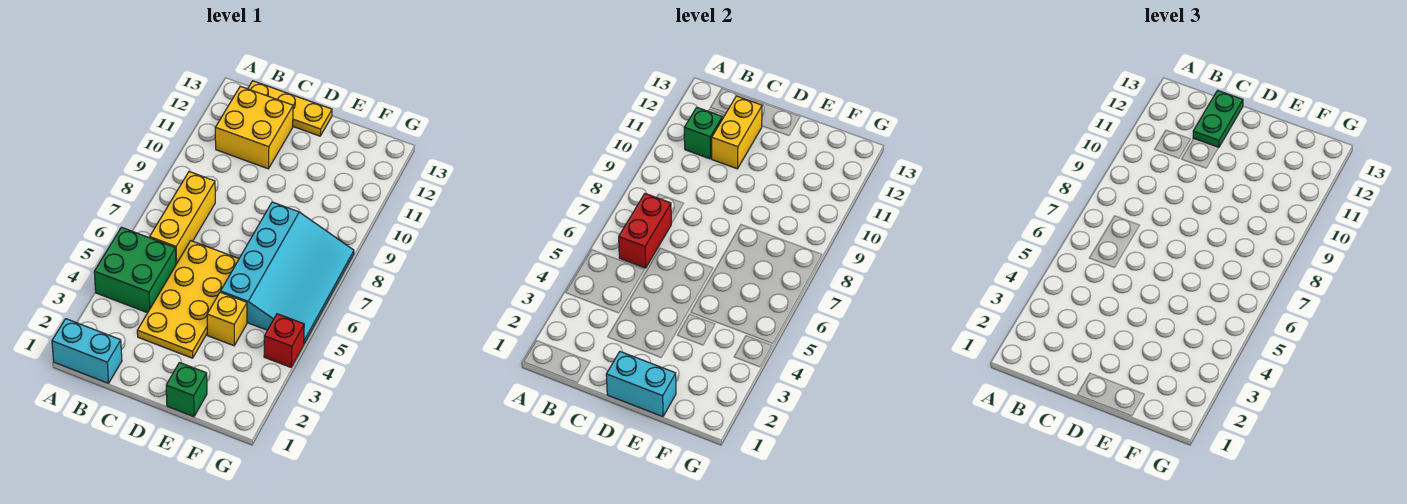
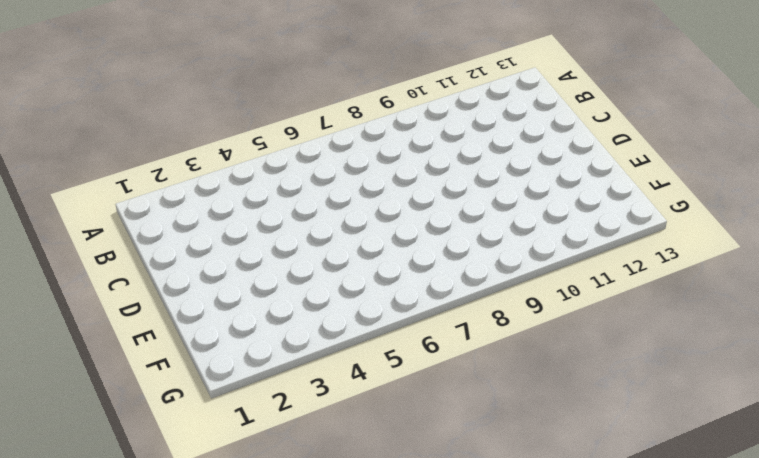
none -> cyan brick A1:B1 level 1
none -> green brick A4:B5 level 1
none -> yellow brick B6:B8 level 1

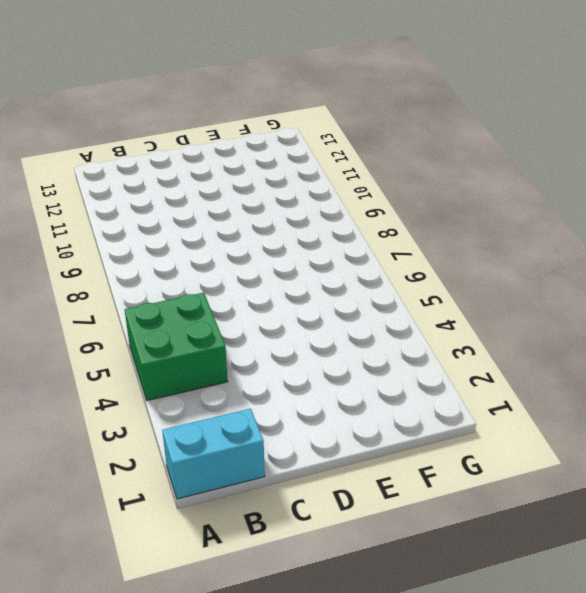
none -> yellow brick B6:B8 level 1
none -> yellow brick B11:C12 level 1
none -> yellow plate B13:D13 level 1

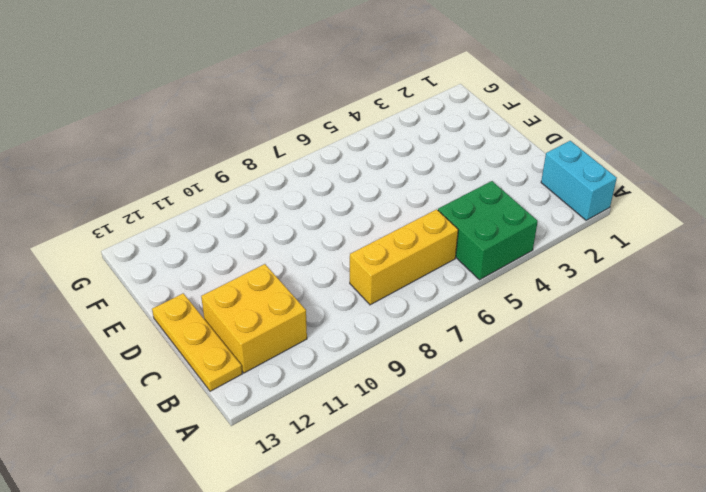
none -> yellow plate C3:D6 level 1
none -> green brick E1 level 1
none -> yellow brick E4 level 1

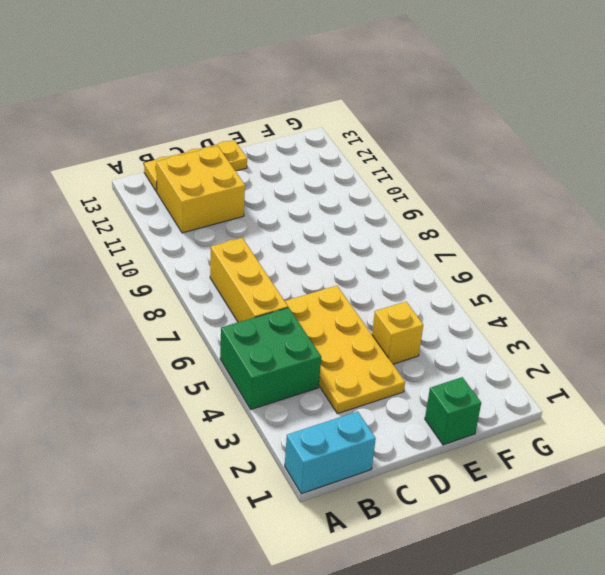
none -> cyan slope E5:G8 level 1 top E
none -> red brick G4 level 1
none -> red brick B6:B7 level 2

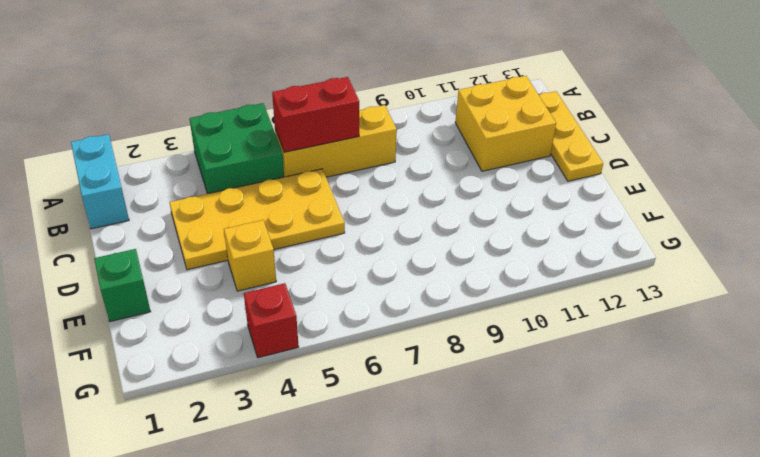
none -> cyan slope E5:G8 level 1 top E
none -> green brick B11 level 2
none -> yellow brick C11:C12 level 2

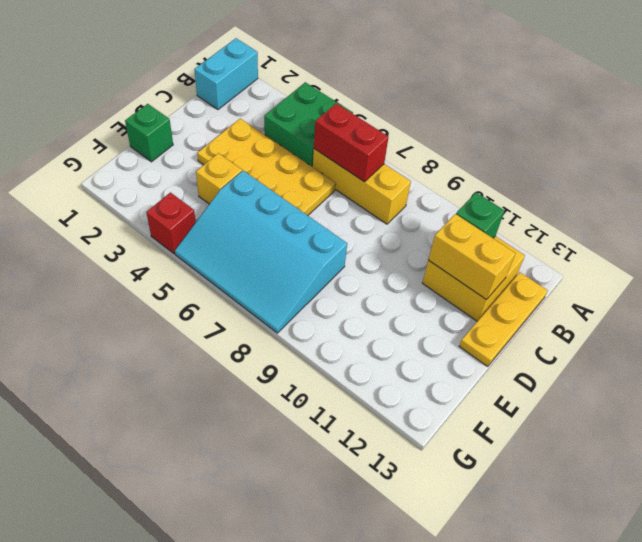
none -> cyan brick D1:E1 level 2
none -> green plate C12:C13 level 3

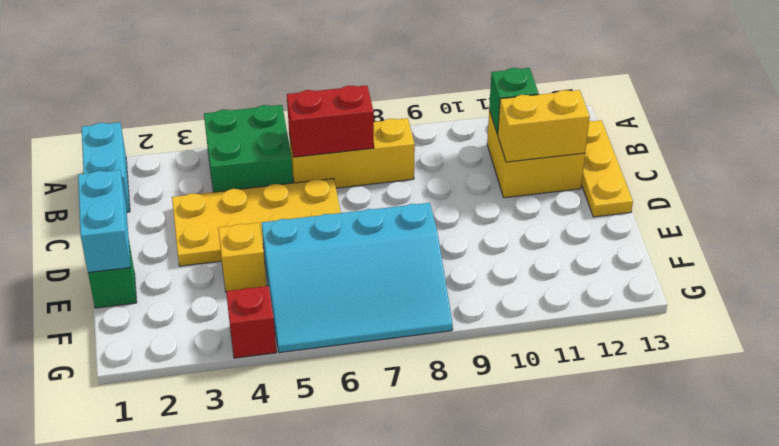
none -> green plate C12:C13 level 3

